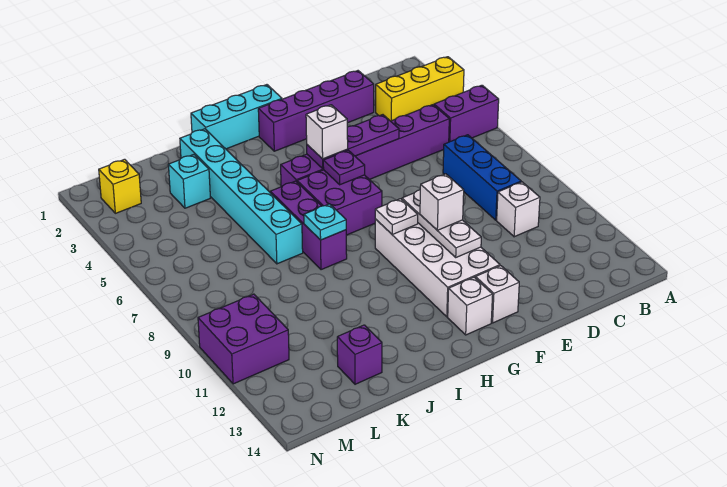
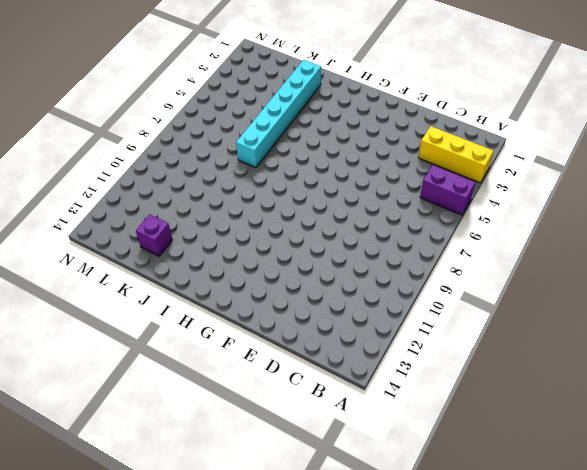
none -> purple brick C5:H5 level 1
none -> blue brick C7:C9 level 1
none -> white brick C10 level 1

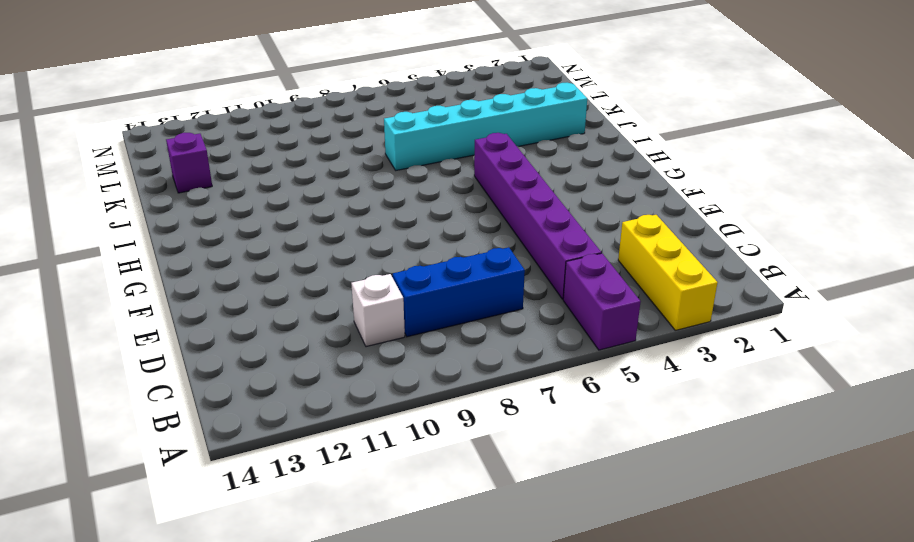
none -> purple brick D2:G2 level 1
none -> white brick F9:G12 level 1
none -> white brick F13 level 1

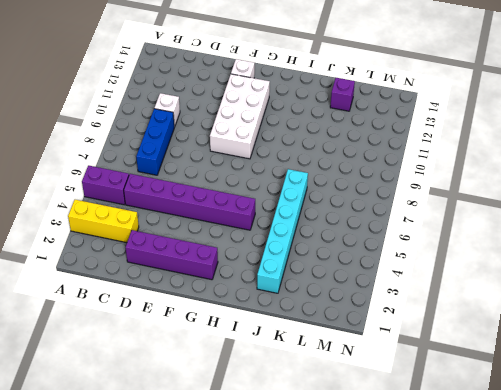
none -> cyan brick G1:I1 level 1
none -> purple brick G6:H7 level 1
none -> white brick G13 level 1

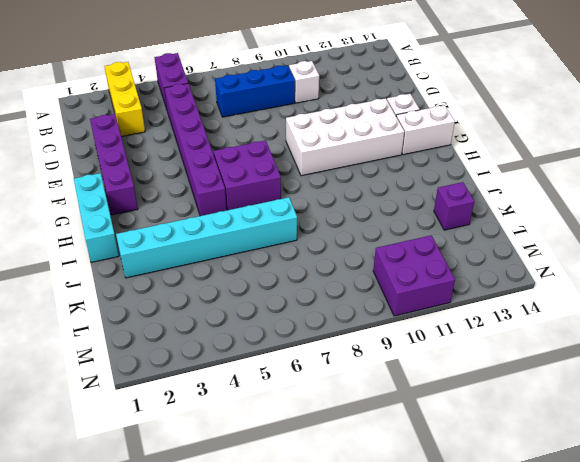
white brick G13:G14 level 1 -> white brick G13 level 1
none -> purple brick I6:I8 level 1
none -> cyan brick K3 level 1
none -> yellow brick M2 level 1

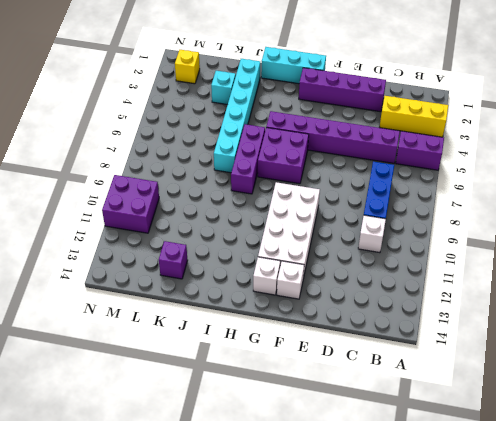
none -> purple plate E5:G5 level 2
none -> white plate F9:F11 level 2
none -> purple plate G6 level 2

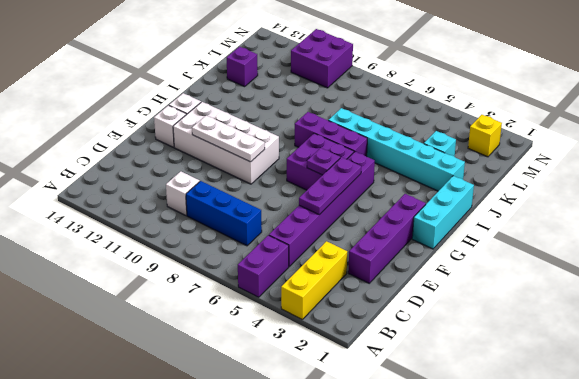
none -> white plate G9 level 2
none -> cyan plate I8 level 2
none -> white brick F10 level 3

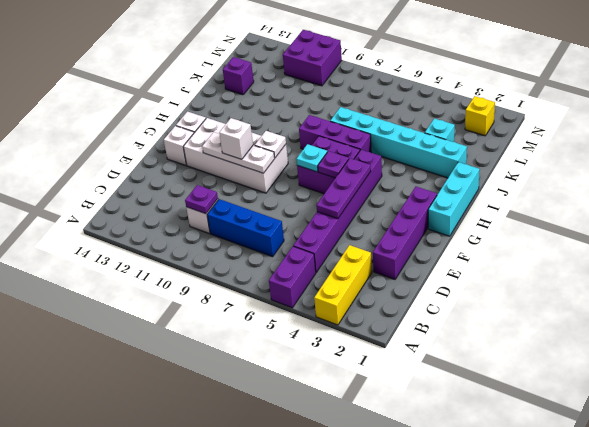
purple plate C10 level 2 -> none
cyan plate G7 level 2 -> cyan plate I8 level 2
none -> white brick G5 level 3

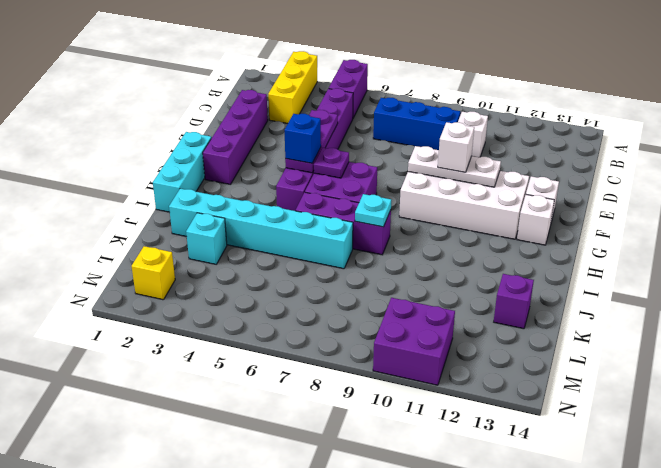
blue brick G5 level 3 -> white brick G5 level 3
none -> white plate G9 level 2

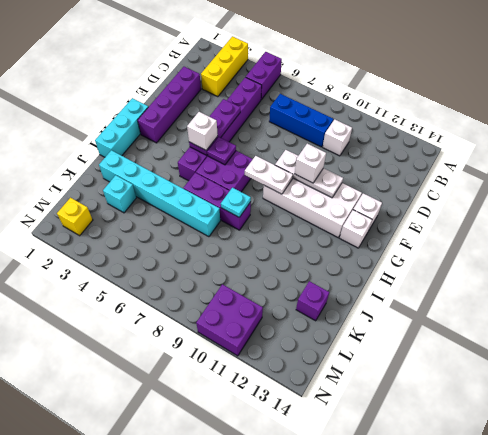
white plate G8:G9 level 2 -> white plate G9 level 2

